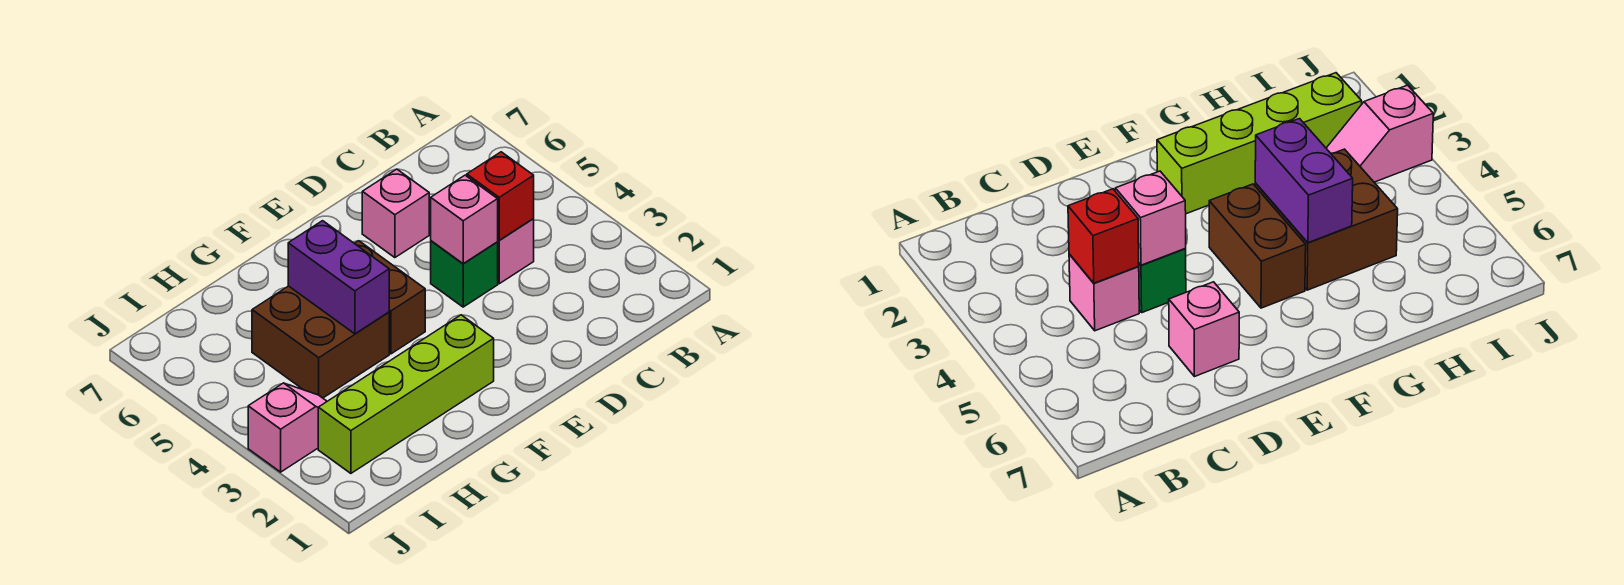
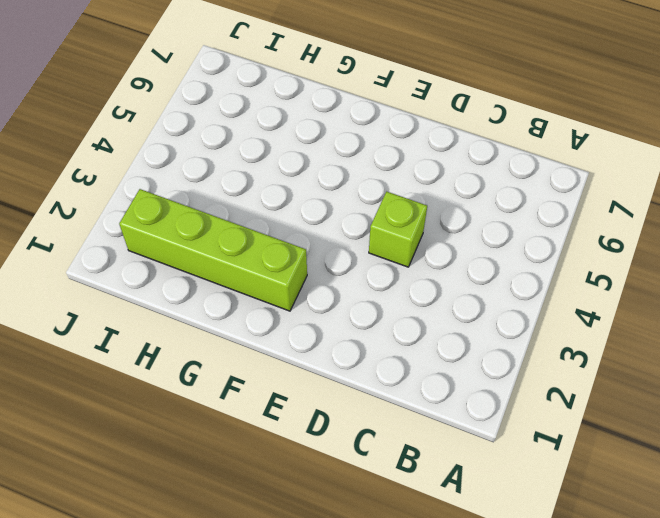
lime brick D4 level 1 -> green brick D4 level 1
none -> pink brick C4 level 1
none -> pink brick D6 level 1

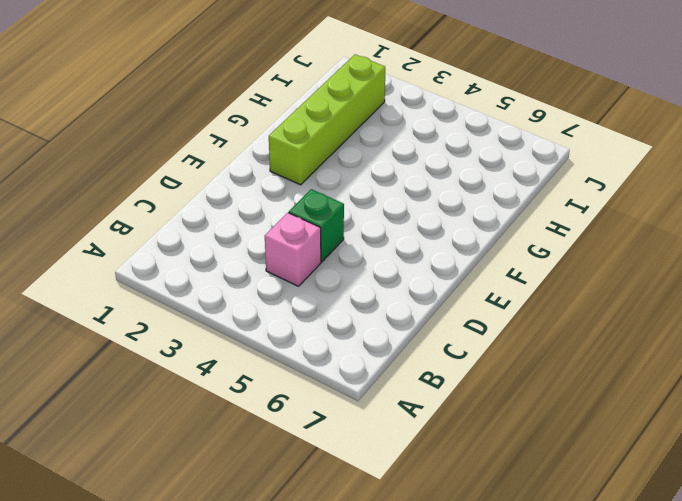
none -> pink brick D6 level 1
none -> brown brick F4:F5 level 1

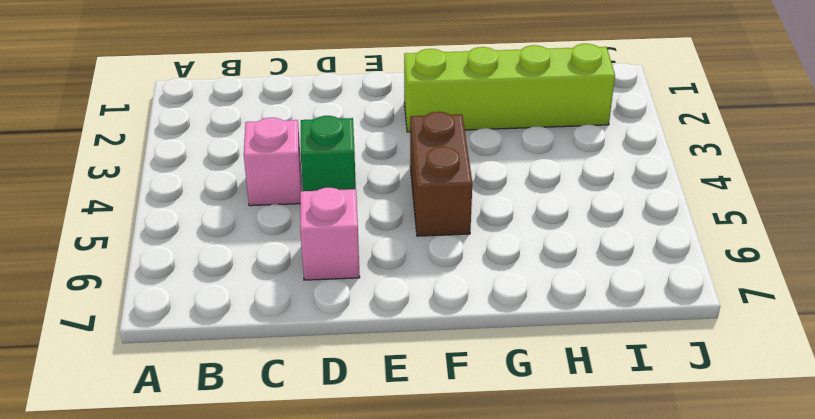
none -> brown brick G4:H5 level 1
none -> pink slope I3:J3 level 1 top J

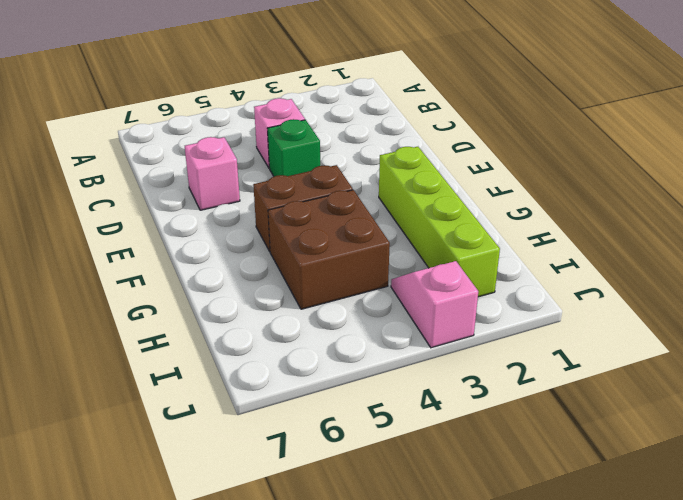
none -> red brick C4 level 2
none -> pink brick D4 level 2

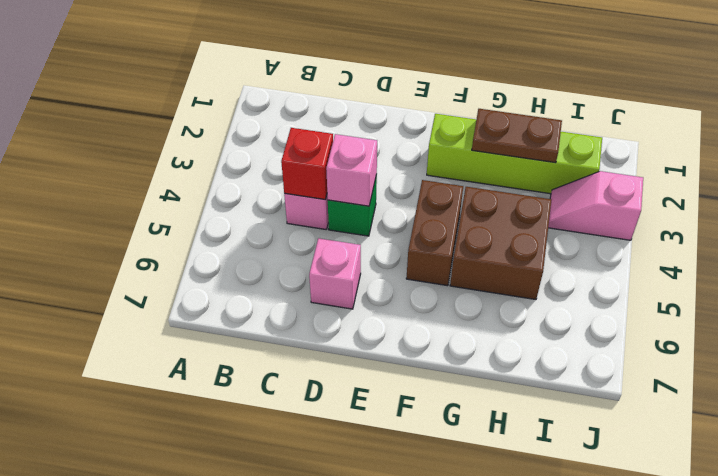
brown plate G2:H2 level 2 -> none
none -> purple brick G4:G5 level 2

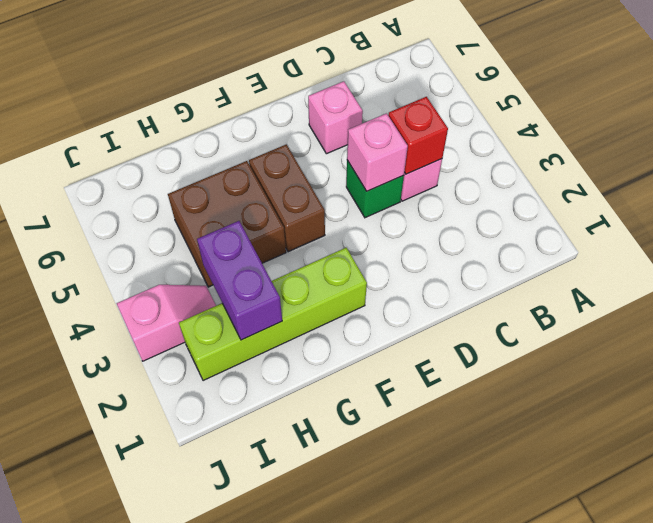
purple brick H2:H3 level 2 -> purple brick G4:G5 level 2

